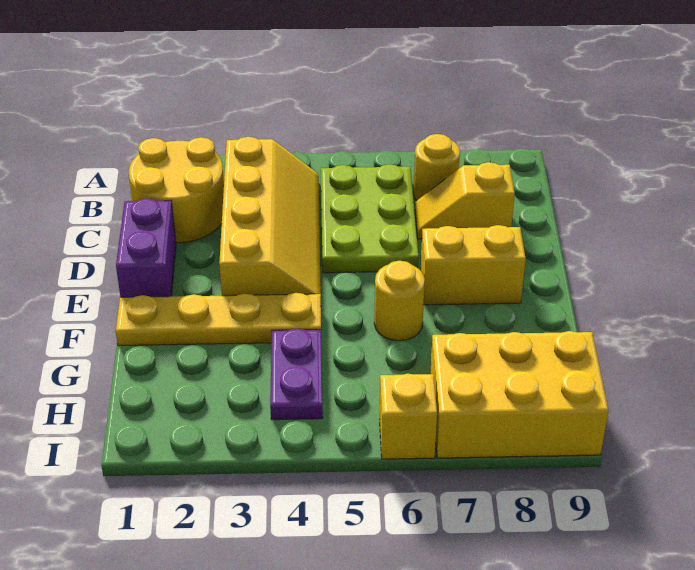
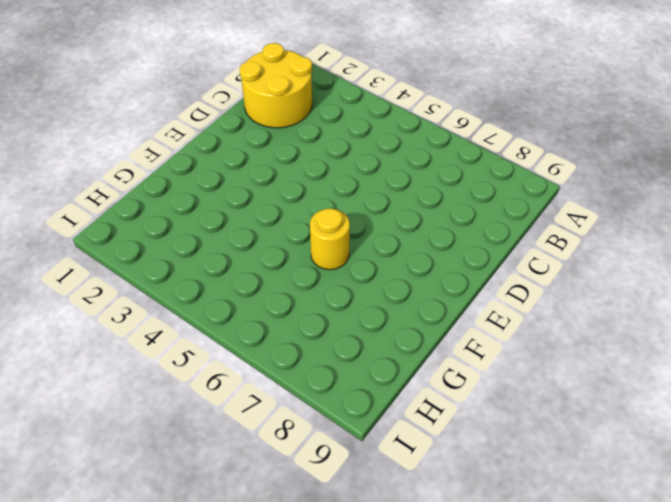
none -> yellow slope B3:E4 level 1 top 3
none -> lime plate B5:D6 level 1
none -> yellow round brick B7 level 1

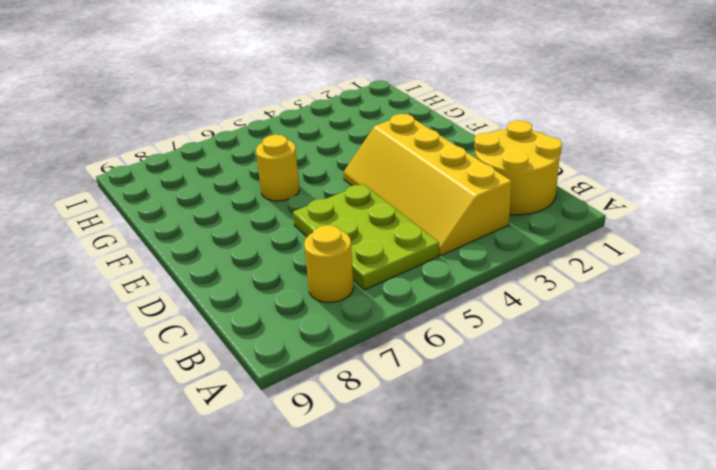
none -> yellow slope C7:C8 level 1 top 8
none -> purple brick D1:E1 level 1
none -> yellow brick E7:E8 level 1

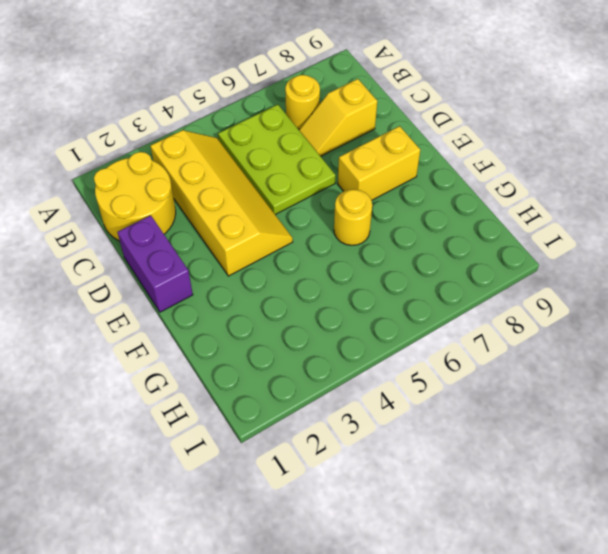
none -> yellow plate F1:F4 level 1
none -> purple plate G4:H4 level 1
none -> yellow brick H7:I9 level 1

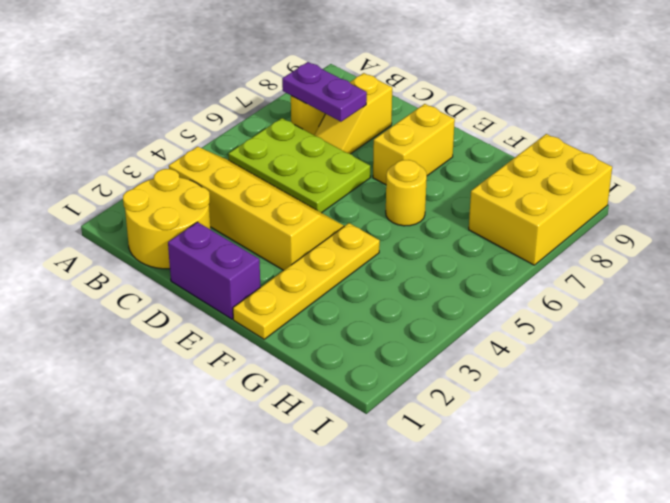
purple plate B7:C7 level 2 -> purple plate G4:H4 level 1
none -> yellow brick I6 level 1

